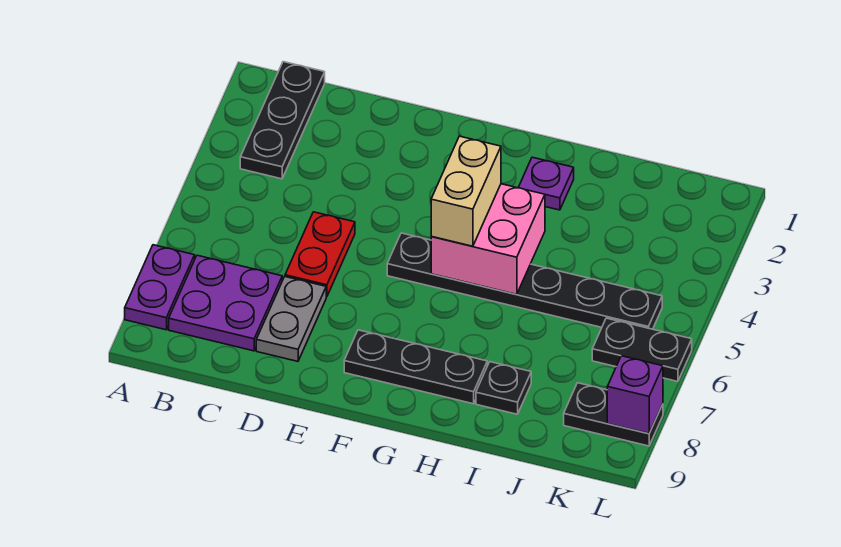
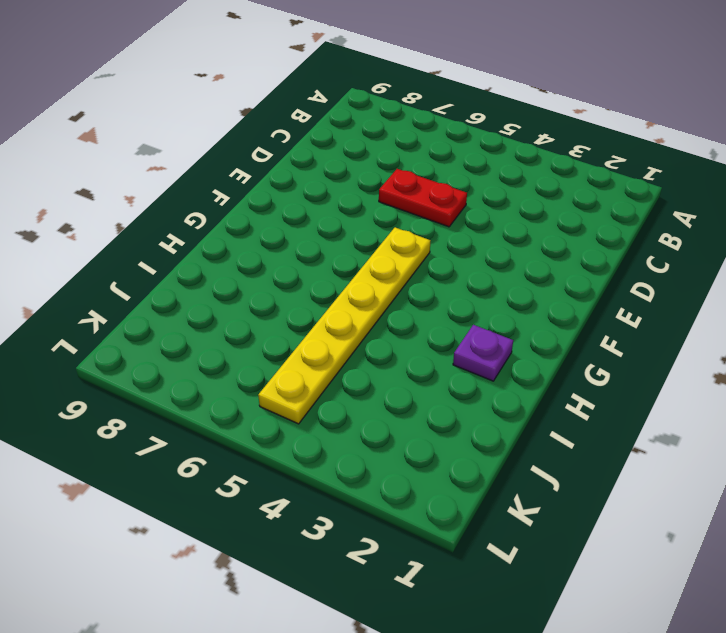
yellow plate F5:K5 level 1 -> black plate F5:K5 level 1
none -> purple plate A7:A8 level 1
none -> black plate B1:B3 level 1
none -> purple plate B7:C8 level 1

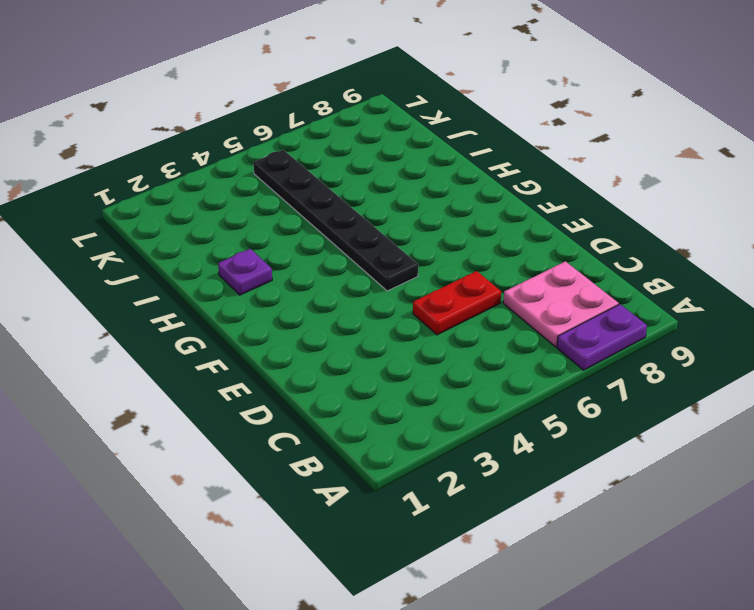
pink plate B7:C8 level 1 -> purple plate B7:C8 level 1
none -> black plate B1:B3 level 1
none -> grey plate D7:D8 level 1
none -> black plate F8:H8 level 1

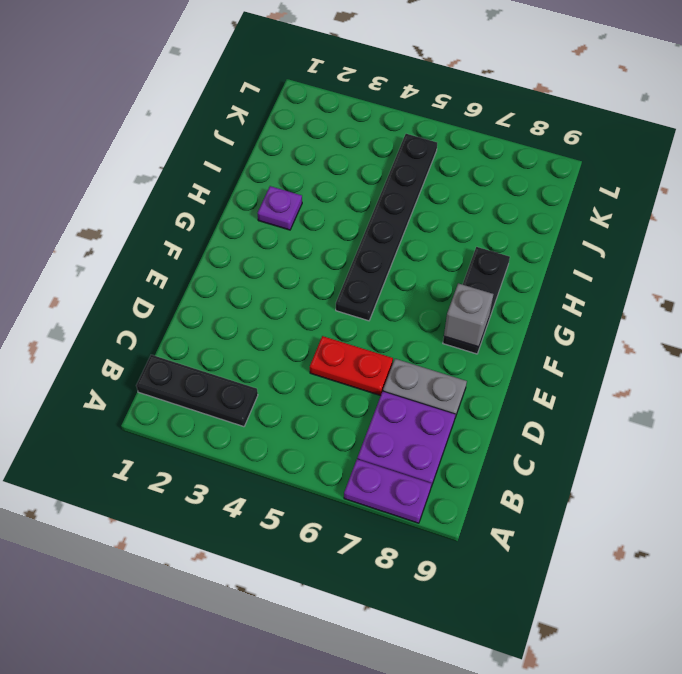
grey brick F8 level 2 -> none
none -> black plate I8 level 1
none -> black plate K6:L6 level 1
none -> black plate K8:L8 level 1

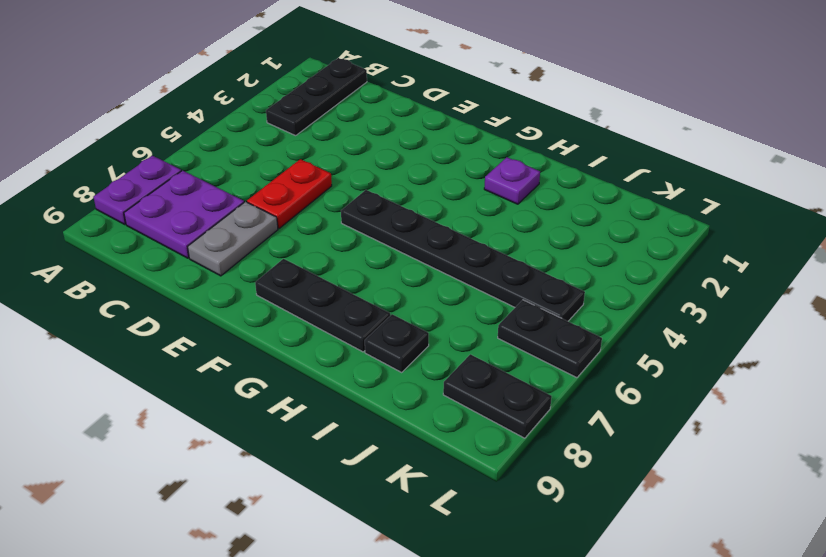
none -> pink brick G4:H5 level 2
none -> purple brick L8 level 2
none -> tan brick G4:G5 level 3

